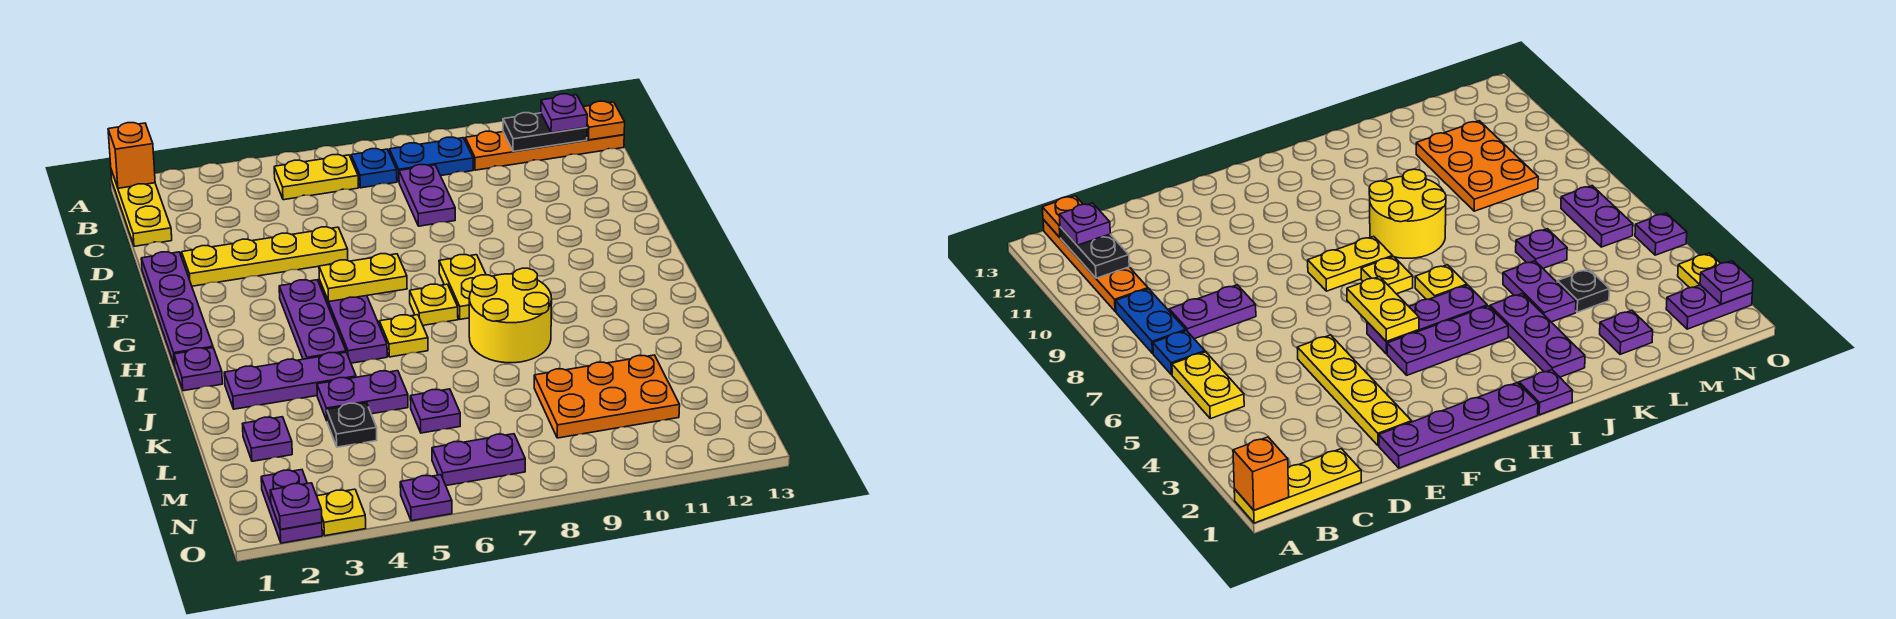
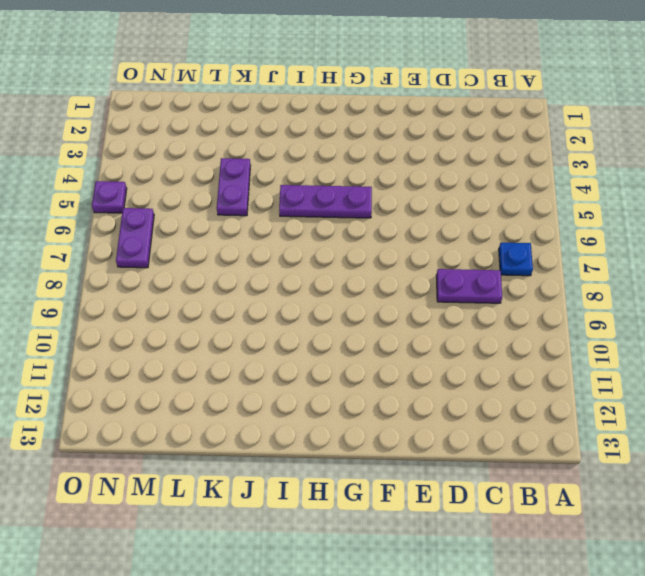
none -> yellow plate A1:C1 level 1
none -> yellow plate B5:B6 level 1
none -> blue plate B8:B9 level 1
none -> orange plate B10:B13 level 1

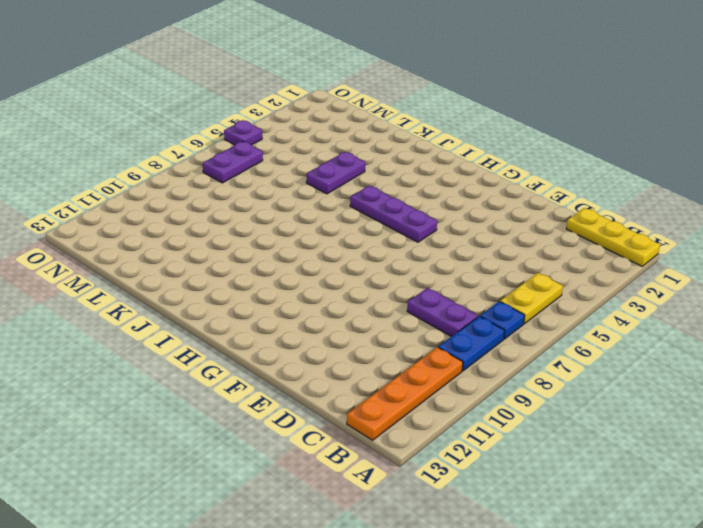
none -> purple plate E1:H1 level 1
none -> yellow plate E2:E5 level 1
none -> purple plate G4:I4 level 1
none -> yellow plate G8:H8 level 1

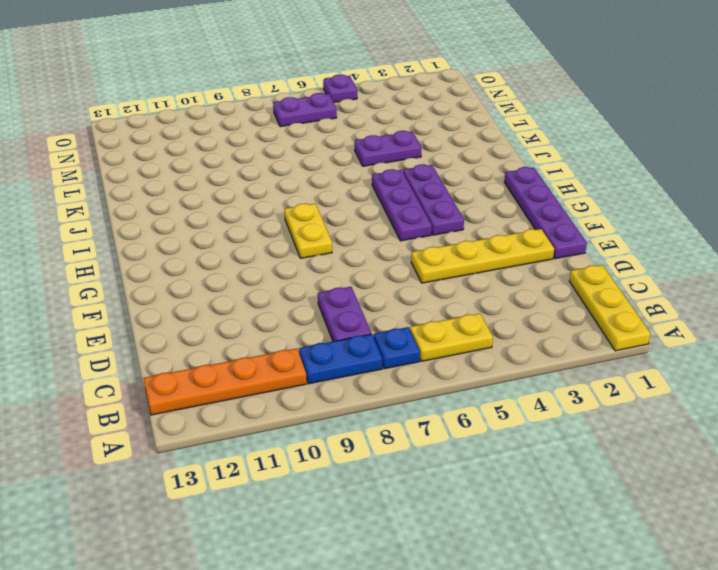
none -> yellow plate H7 level 1
none -> purple plate I1 level 1
none -> yellow plate I6 level 1
none -> yellow round brick I8:J9 level 1

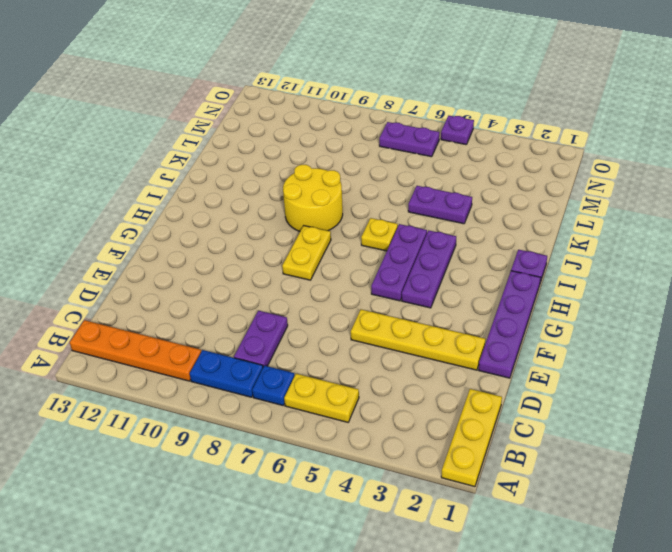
none -> yellow plate H7 level 1
none -> purple plate J2:J4 level 1
none -> purple plate L2 level 1
none -> black plate L4 level 1

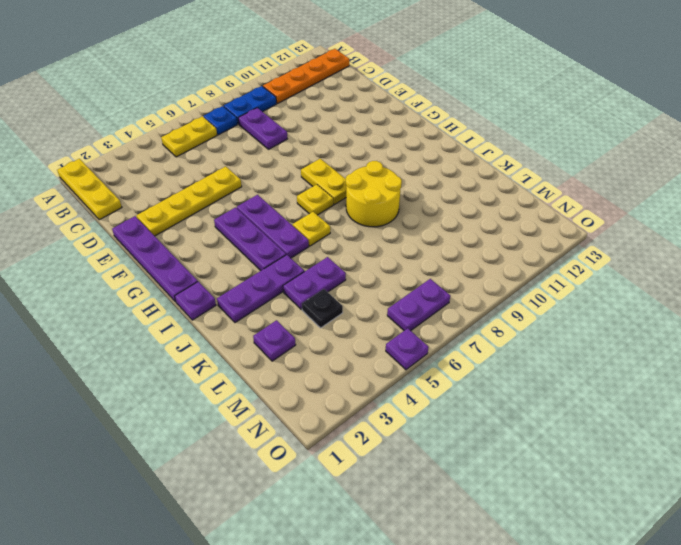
none -> purple plate L6 level 1
none -> orange plate L9:M11 level 1
none -> purple plate N2:O2 level 1
none -> yellow plate O3 level 1

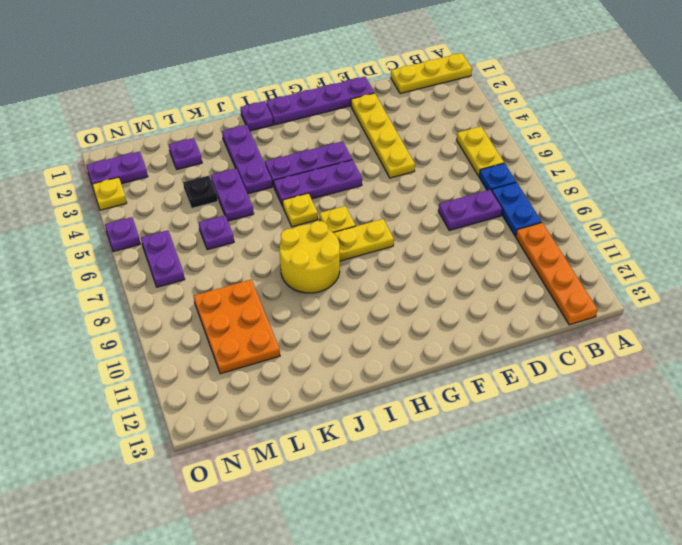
none -> orange brick A1 level 2
none -> black plate B11:B12 level 2
none -> orange plate B13 level 2
none -> yellow plate G5:G6 level 2

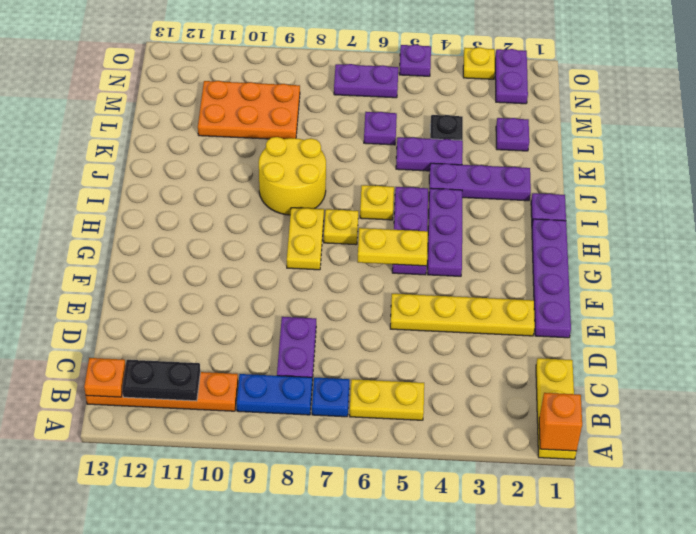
none -> purple plate O2 level 2
none -> purple plate B12 level 3

